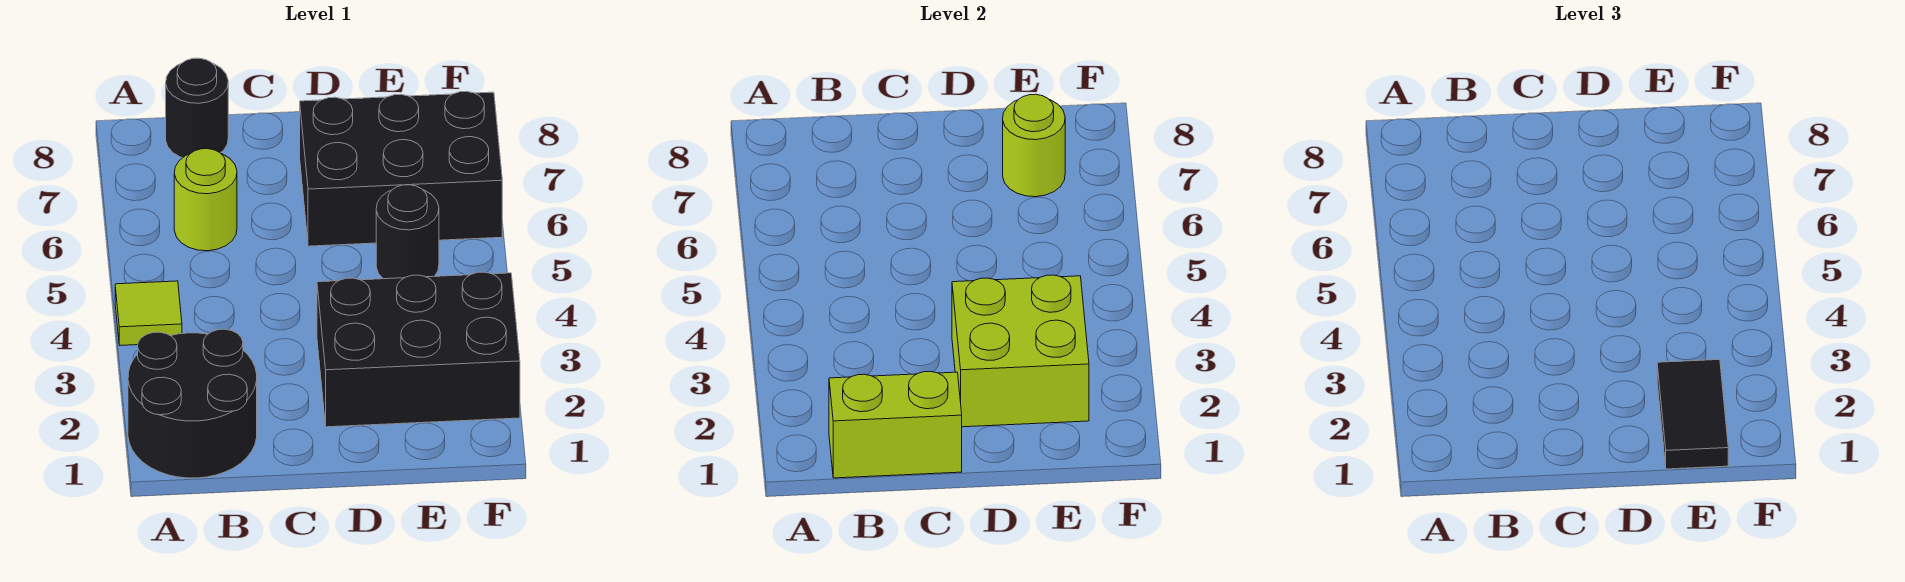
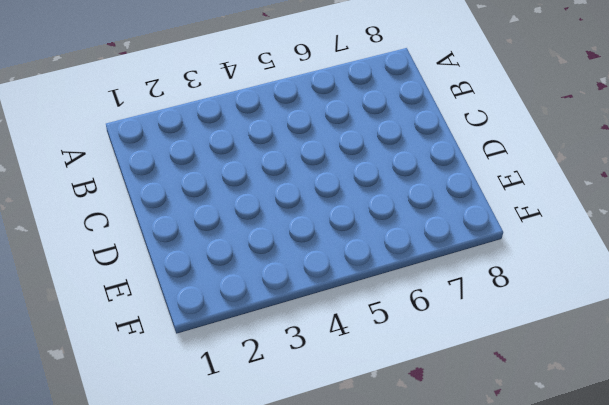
none -> black round brick A1:B2 level 1
none -> lime tile A4 level 1

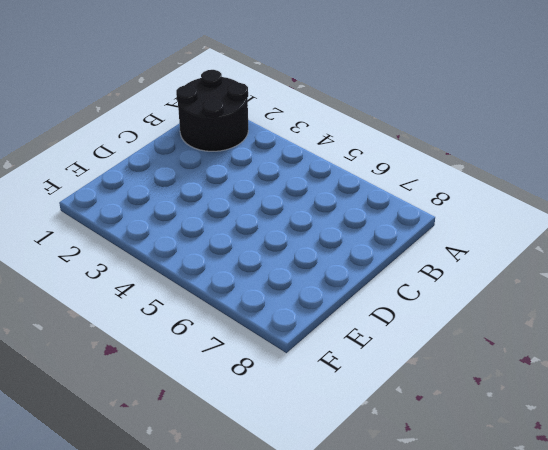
none -> lime tile A4 level 1
none -> lime round brick B6 level 1

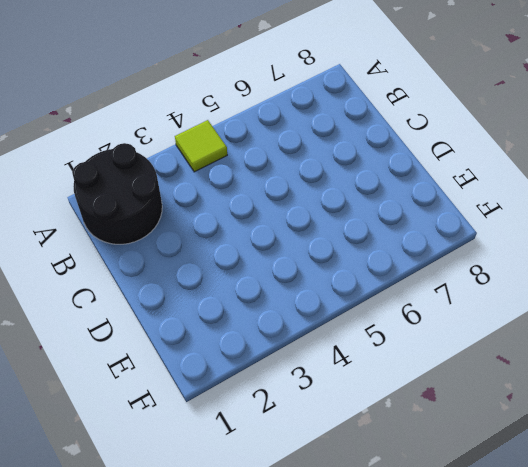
none -> lime round brick B6 level 1
none -> black round brick B8 level 1

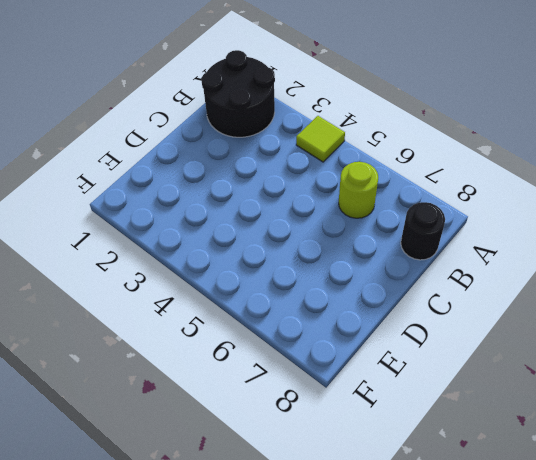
none -> black brick D2:F3 level 1
none -> black brick D6:F7 level 1

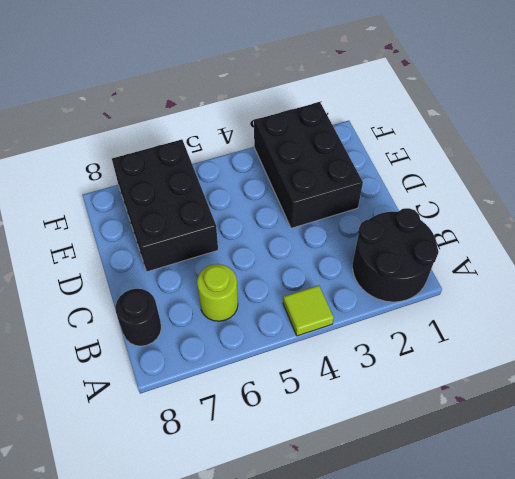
none -> black round brick E5 level 1
none -> lime brick B1:C1 level 2

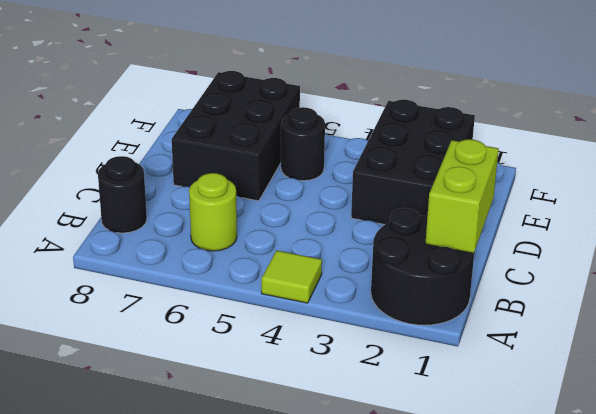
none -> lime brick D2:E3 level 2
none -> lime round brick E7 level 2

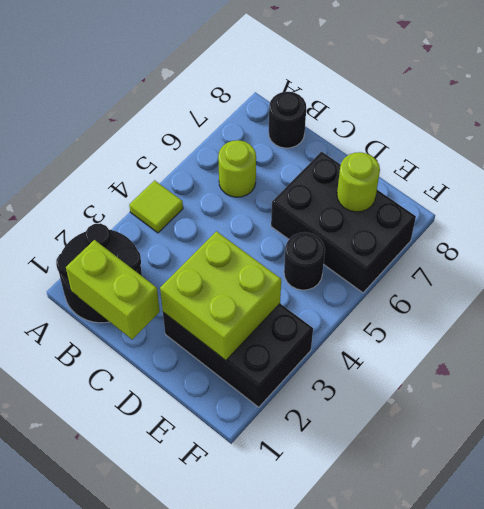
none -> black tile E1:E2 level 3

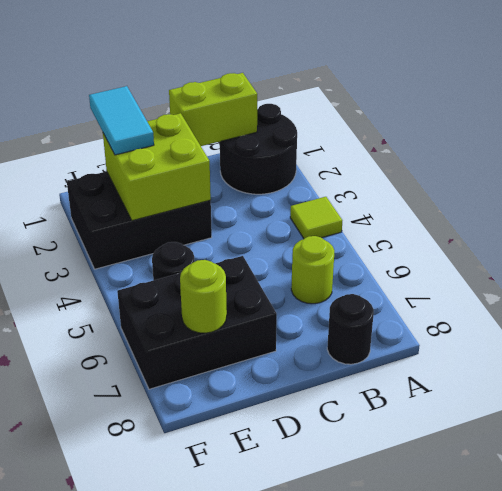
cyan tile E1:E2 level 3 -> black tile E1:E2 level 3

